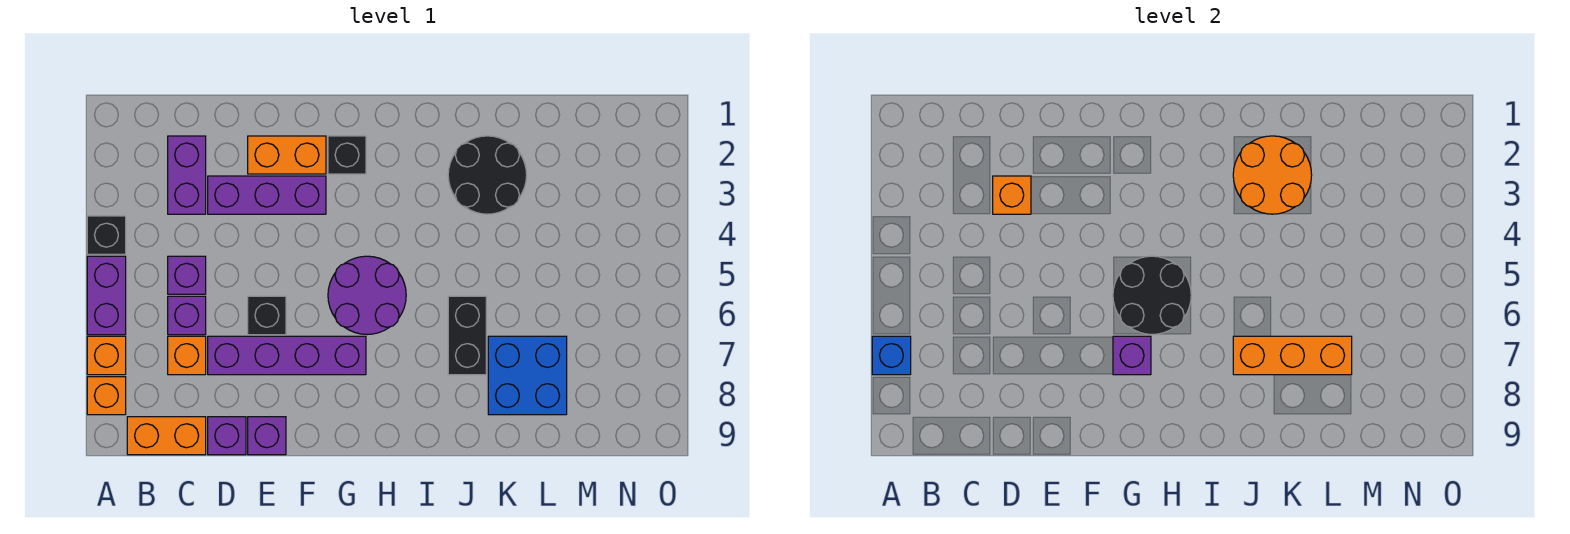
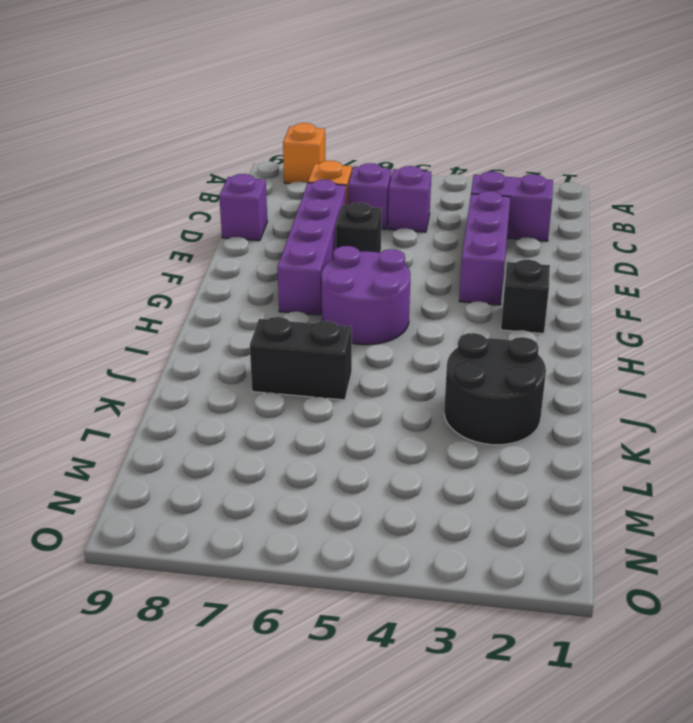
none -> black brick A4 level 1
none -> purple brick A5:A6 level 1
none -> orange brick A7 level 1

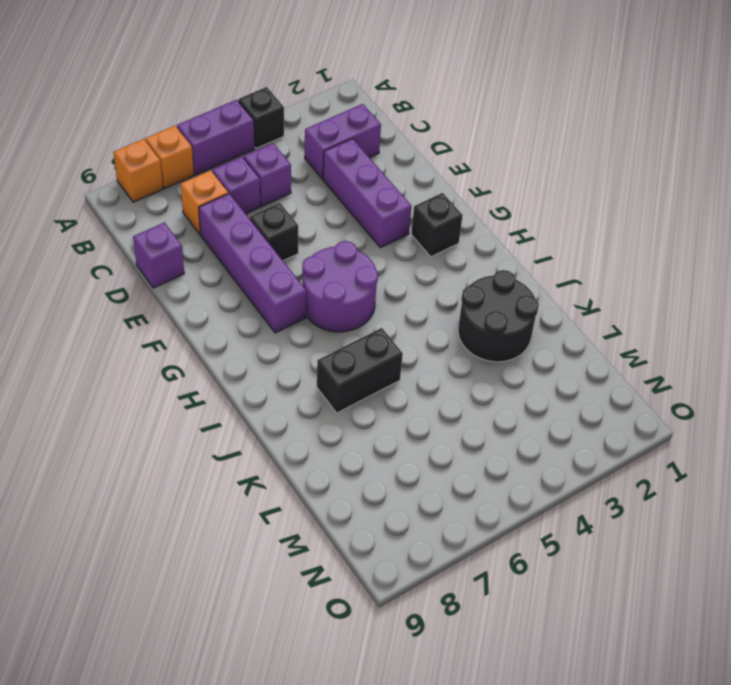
none -> orange brick B9:C9 level 1
none -> orange brick E2:F2 level 1
none -> purple brick E9 level 1

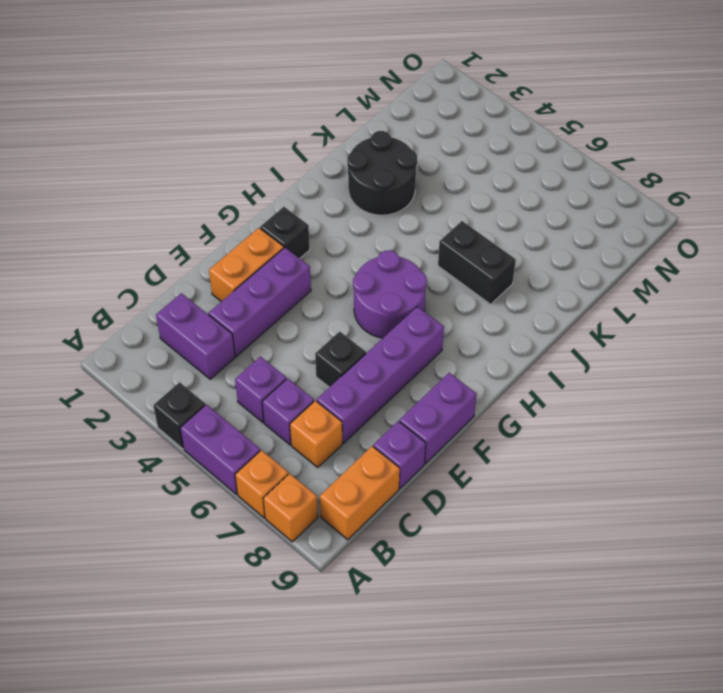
purple brick E9:F9 level 1 -> purple brick E9 level 1
none -> blue brick K7:L8 level 1
none -> blue brick A7 level 2
none -> orange brick D3 level 2

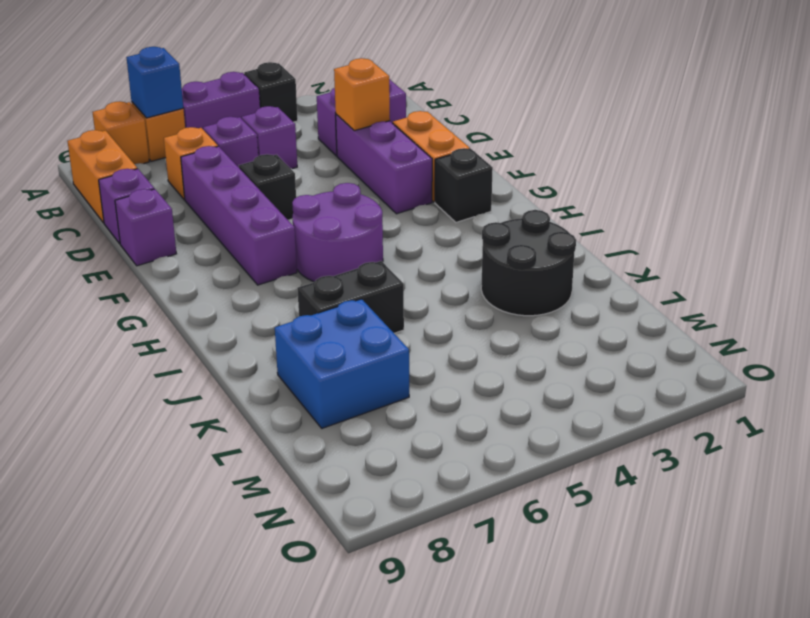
none -> black round brick G5:H6 level 2
none -> purple brick G7 level 2
none -> orange round brick J2:K3 level 2

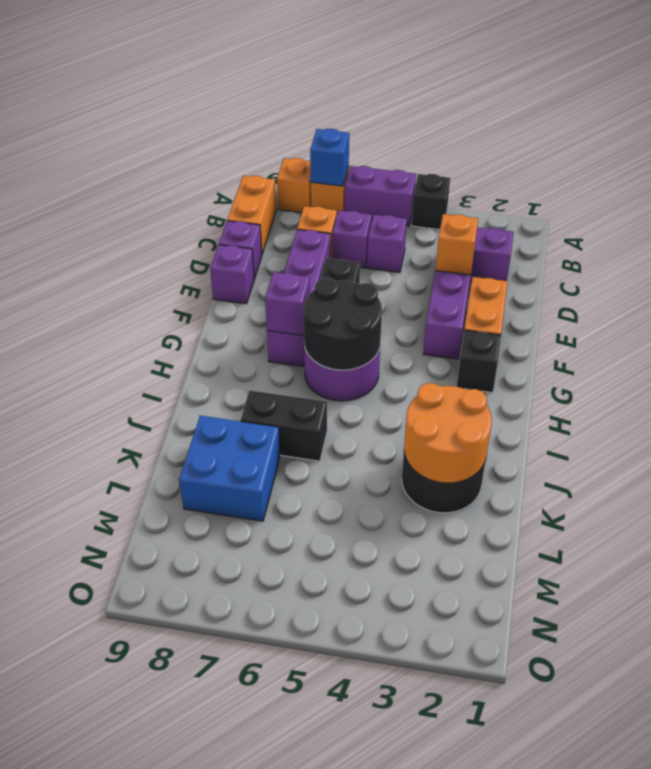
none -> orange brick J7:L7 level 2

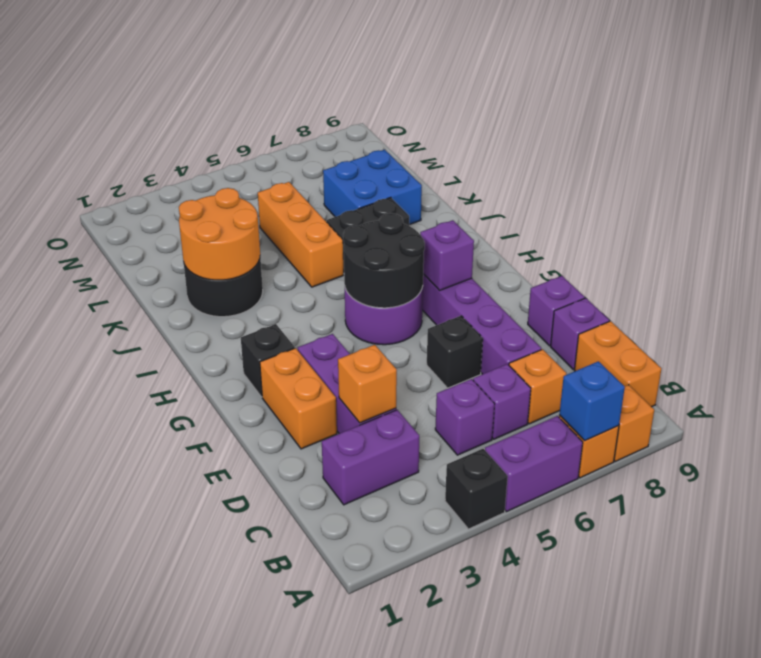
orange brick J5:L5 level 1 -> orange brick J7:L7 level 2

